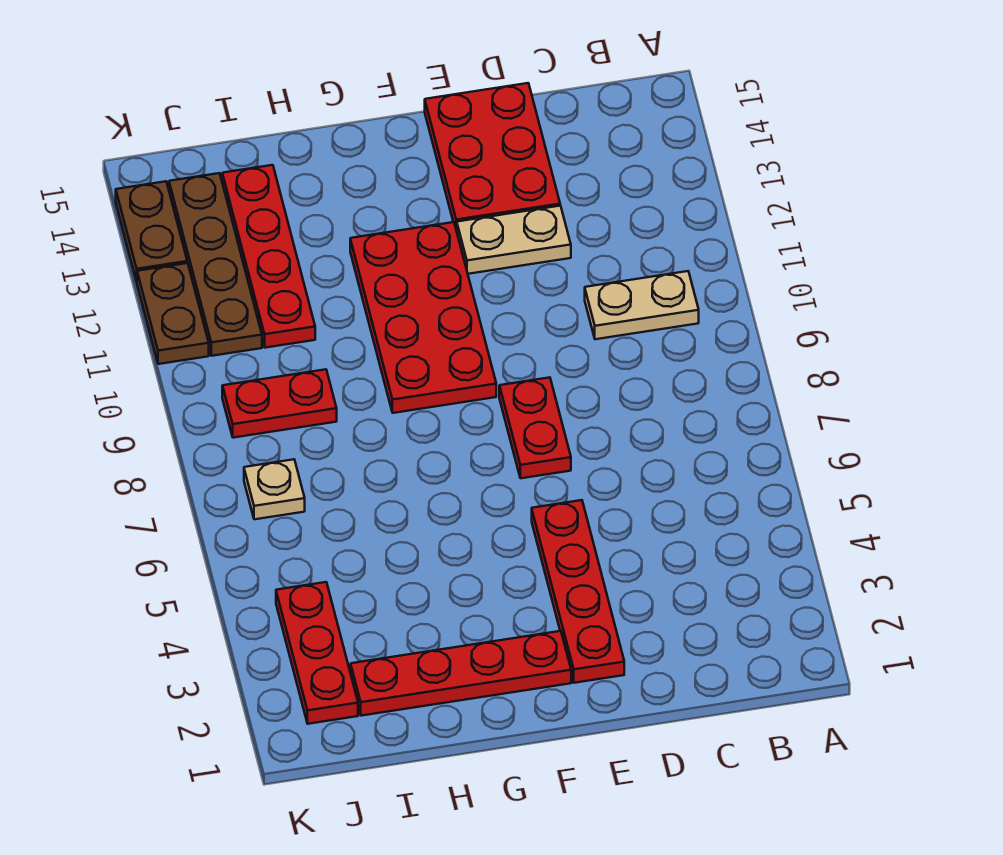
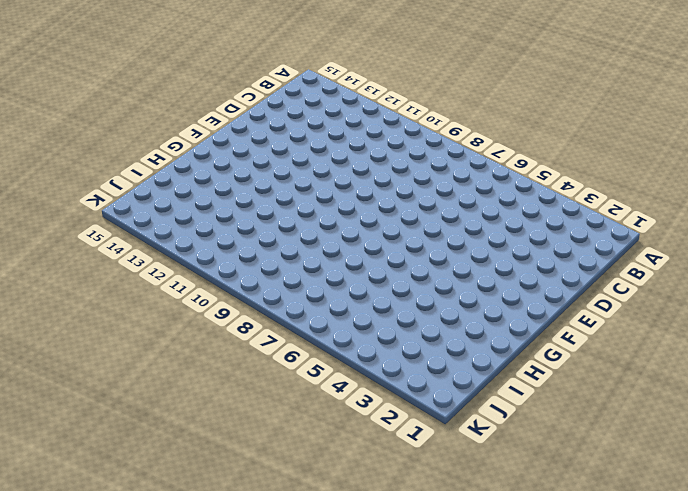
none -> tan plate B10:C10 level 1
none -> tan plate D12:E12 level 1
none -> red plate D13:E15 level 1

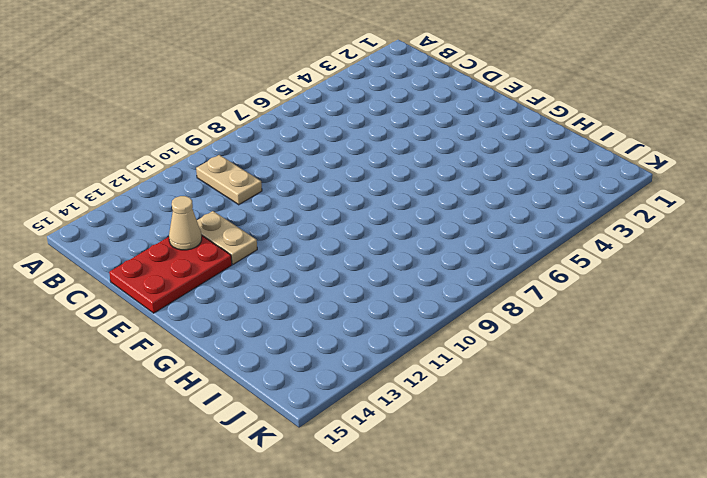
tan cone D13 level 2 -> none
none -> red plate E2:E5 level 1
none -> red plate E7:E8 level 1
none -> red plate F2:I2 level 1

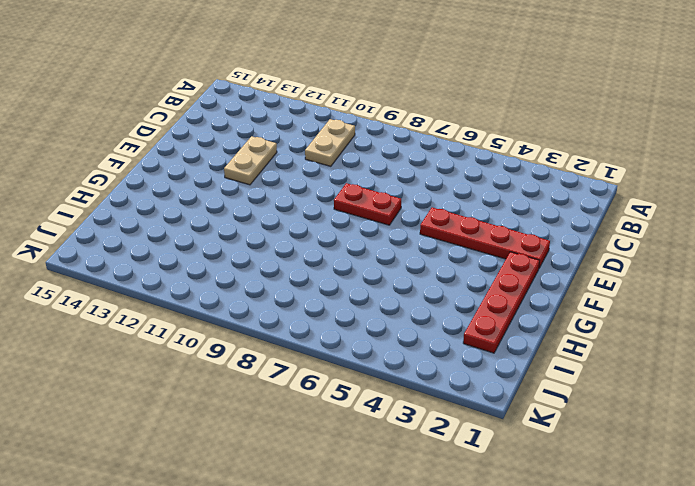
none -> red plate D13:E15 level 1
none -> red plate F9:G12 level 1
none -> red plate I9:J9 level 1

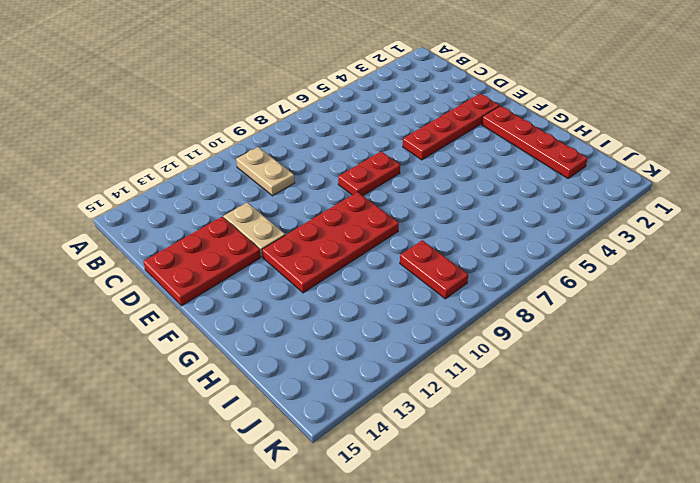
none -> red plate I11:I14 level 1
none -> red plate J2:J4 level 1
none -> tan plate J7 level 1

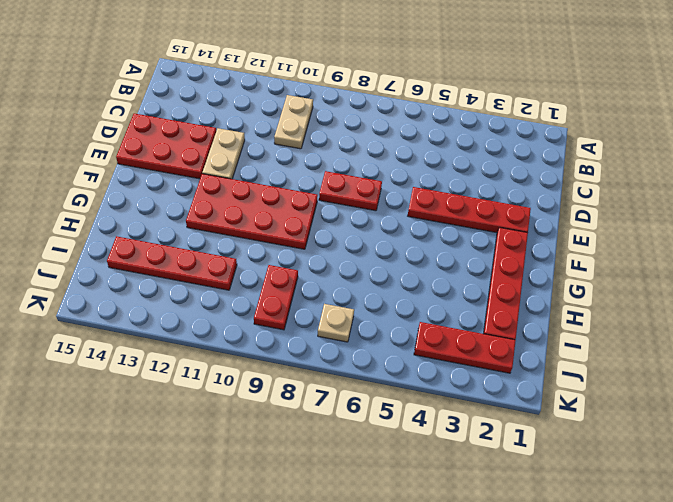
none -> brown plate J11:J14 level 1
none -> brown plate K11:K12 level 1
none -> brown plate K13:K14 level 1

